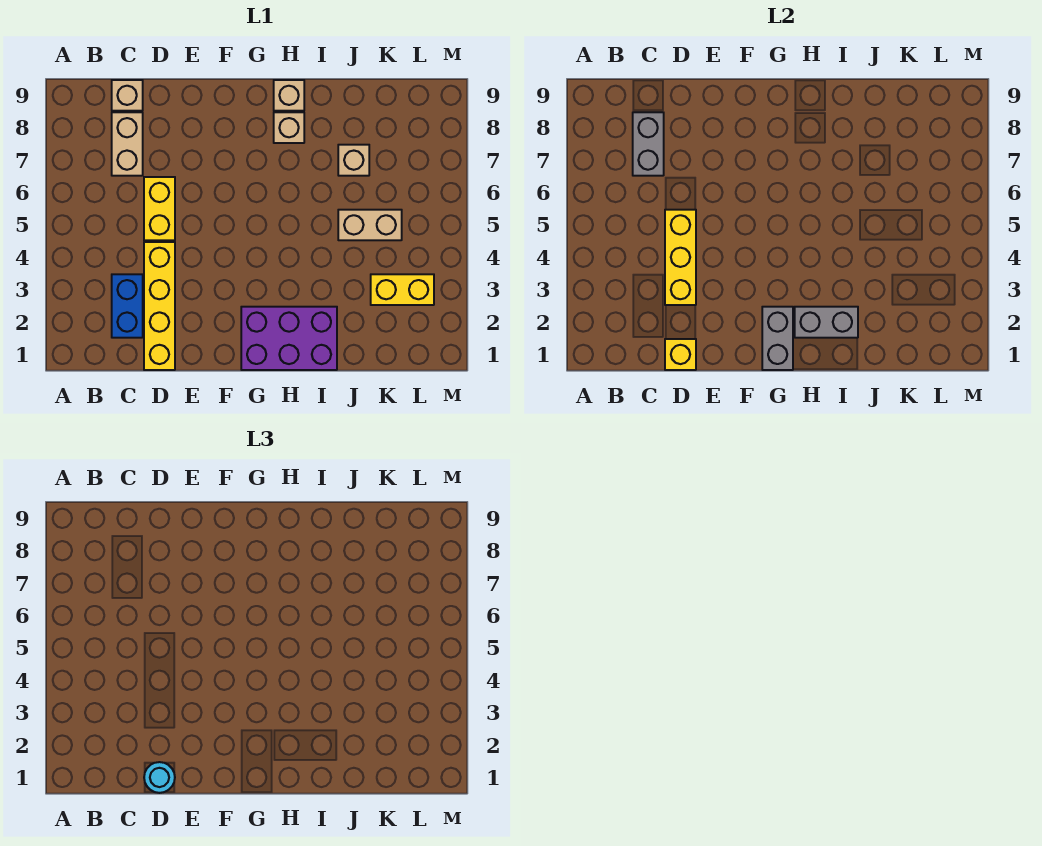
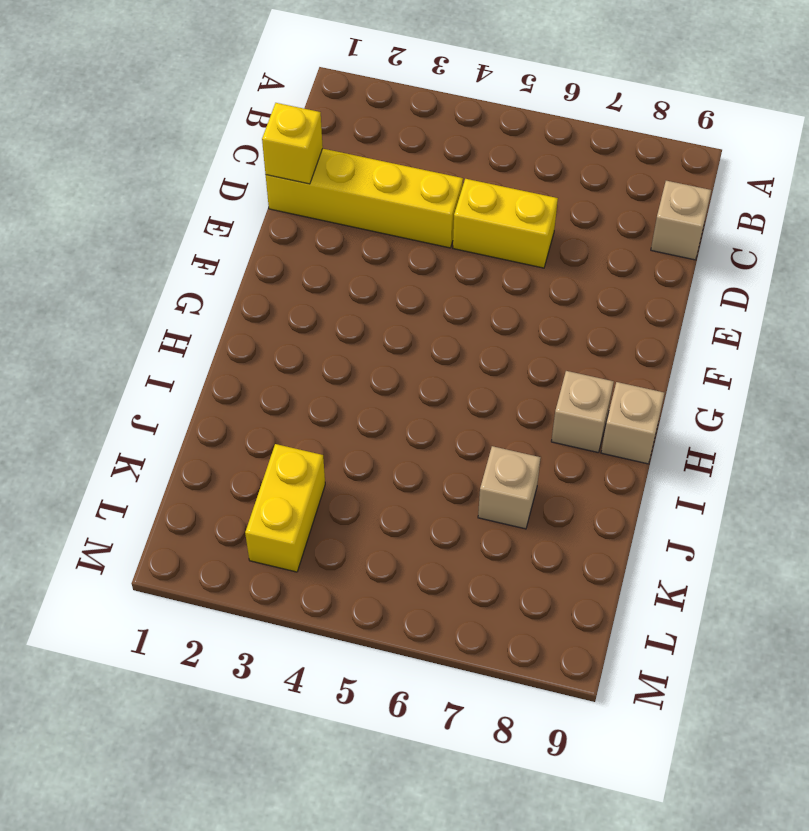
none -> blue brick C2:C3 level 1
none -> tan brick C7:C8 level 1
none -> purple brick G1:I2 level 1

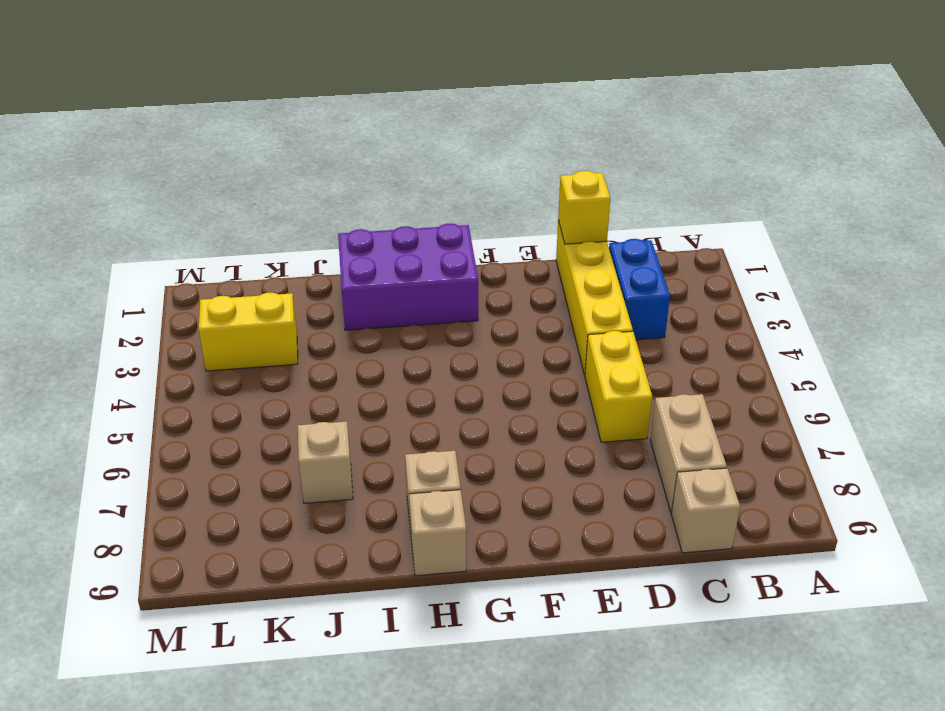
none -> tan brick J5:K5 level 1
none -> grey brick C7:C8 level 2
none -> yellow brick D3:D5 level 2

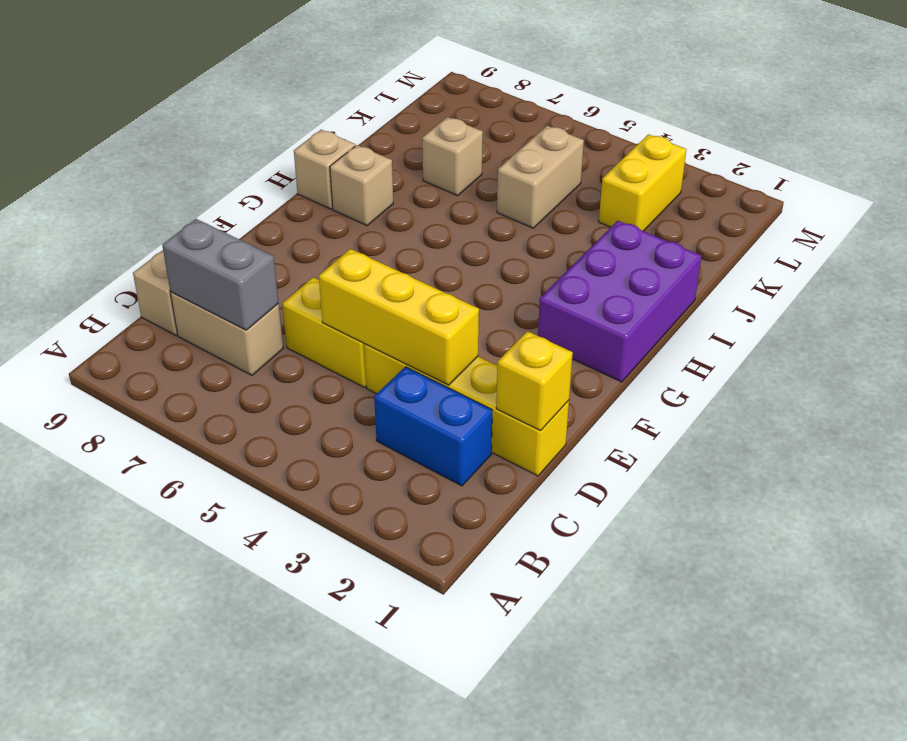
none -> grey brick G1:G2 level 2
none -> grey brick H2:I2 level 2
none -> cyan round brick D1 level 3

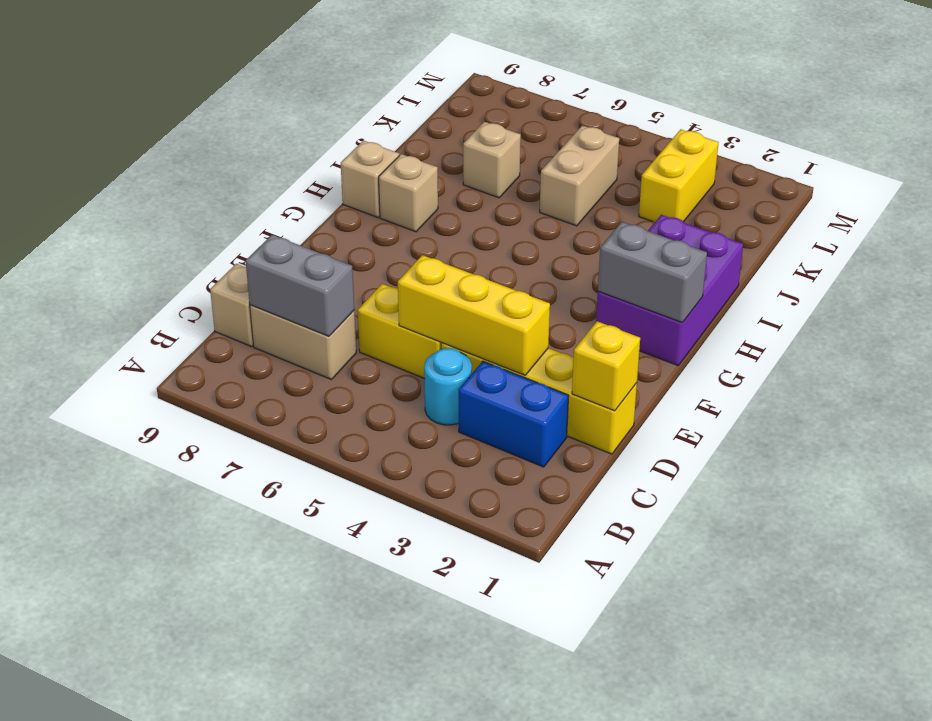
cyan round brick C4 level 1 -> cyan round brick D1 level 3
none -> grey brick H2:I2 level 2

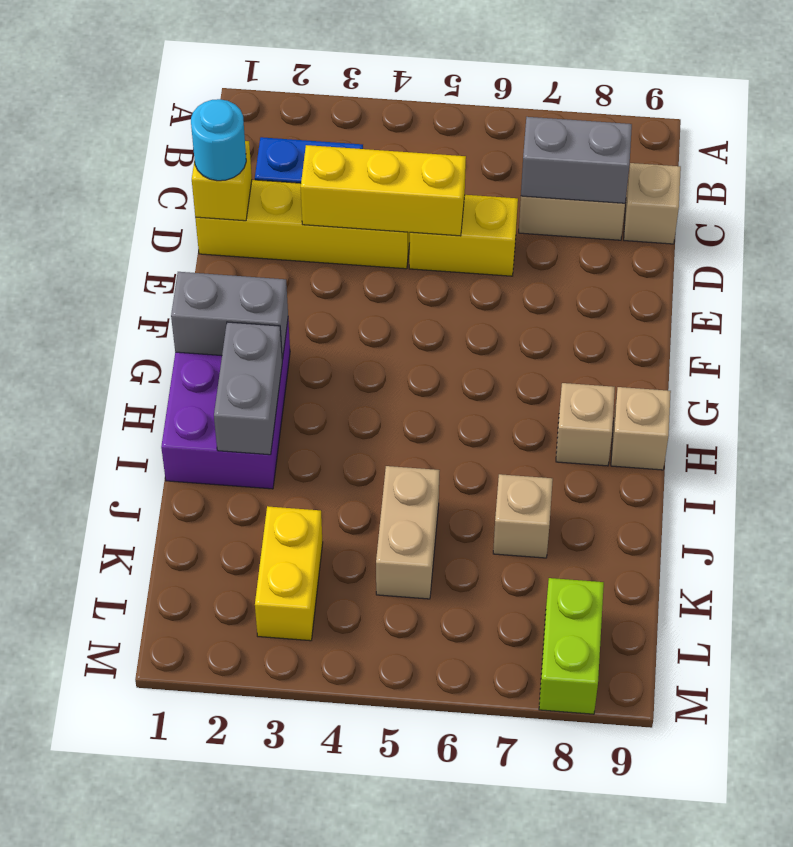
lime brick L8:M8 level 1 -> none

